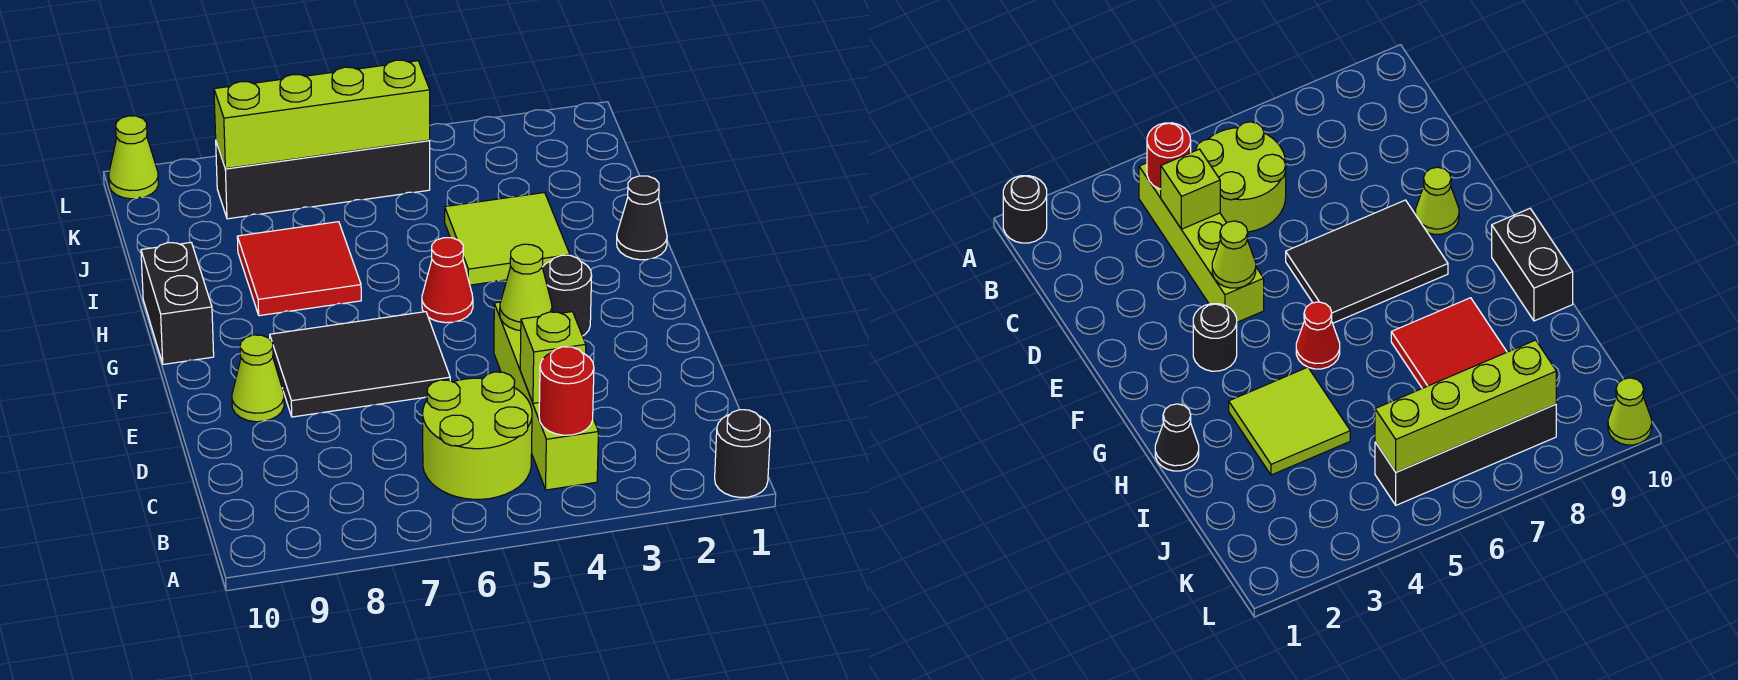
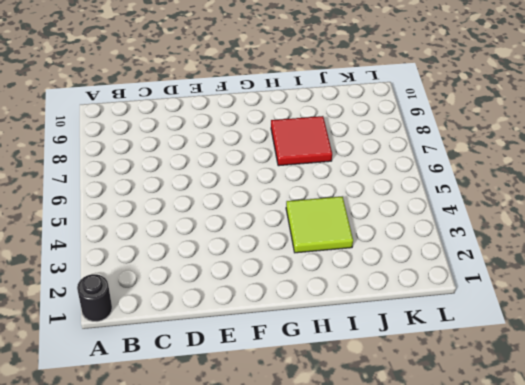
none -> lime brick B4:E4 level 1
none -> lime round brick B5:C6 level 1
none -> black tile E6:F8 level 1

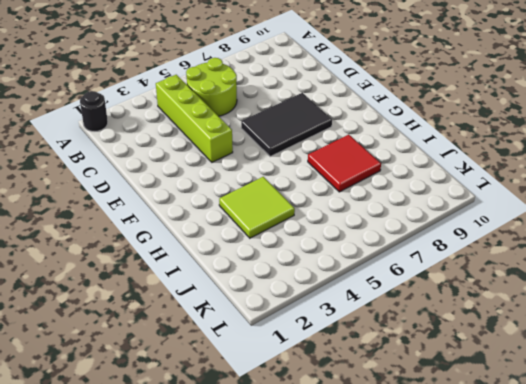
none -> lime cone E9 level 1
none -> black round brick F3 level 1
none -> red cone G5 level 1

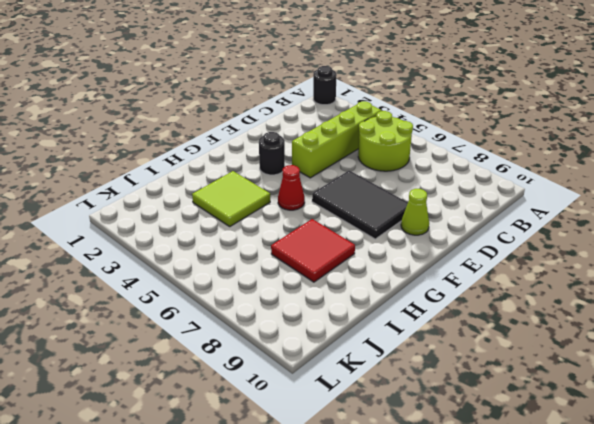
none -> black brick G10:H10 level 1
none -> black cone H1 level 1
none -> black brick K5:K8 level 1

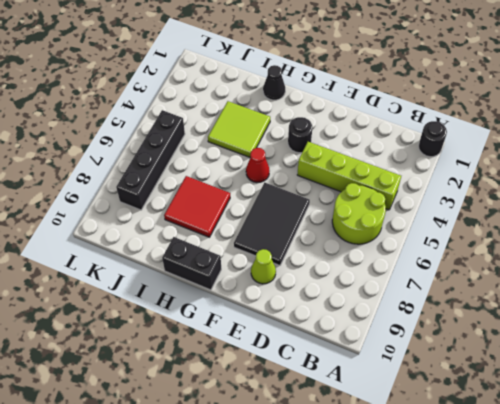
none -> lime cone L10 level 1
none -> red round brick B4 level 2
none -> lime brick C4 level 2

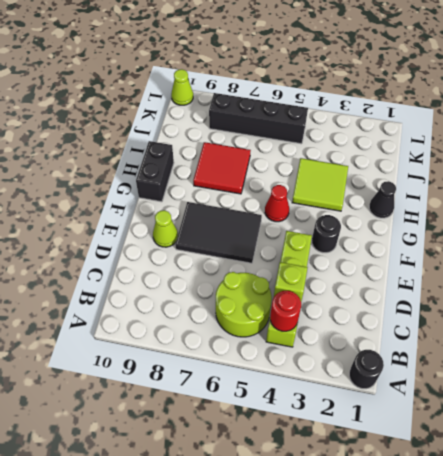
none -> lime cone E4 level 2
none -> lime brick K5:K8 level 2

